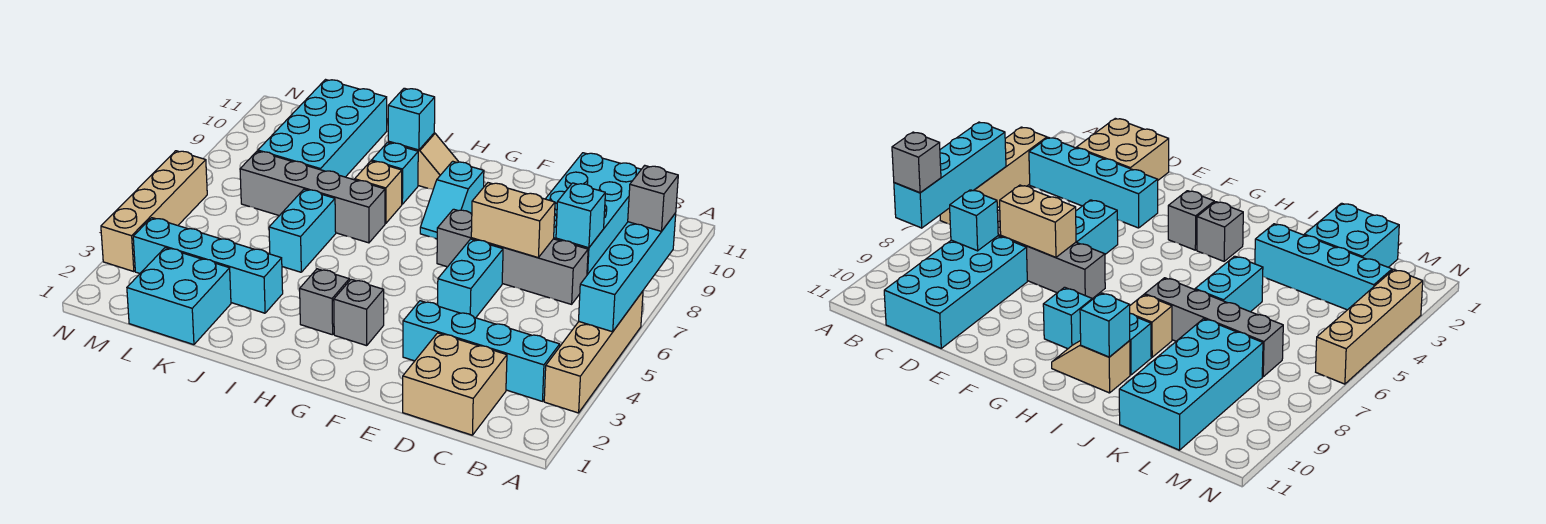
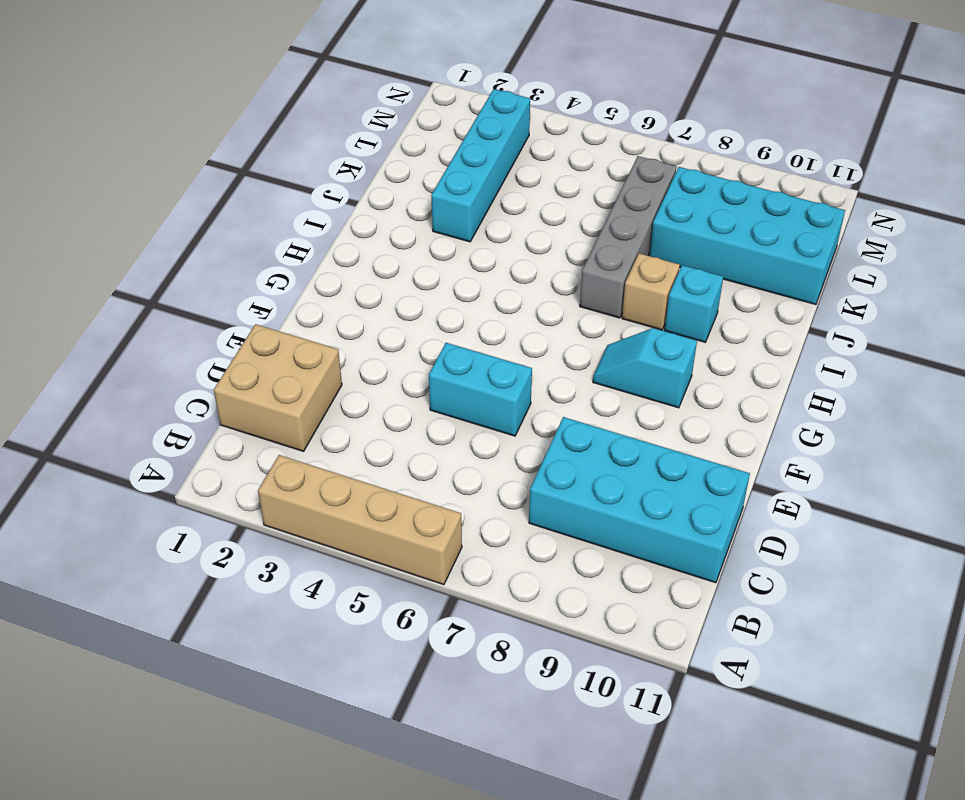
none -> cyan brick B3:E3 level 1
none -> grey brick C7:F7 level 1
none -> grey brick G3 level 1

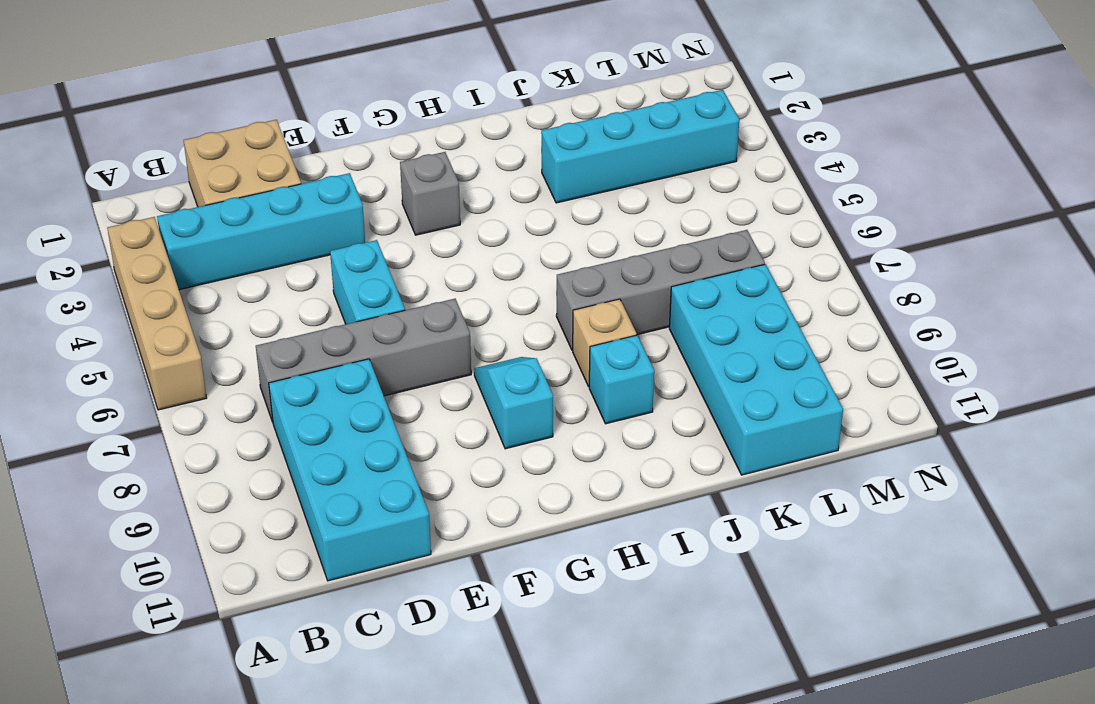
none -> grey brick H3 level 1
none -> tan slope H10:I10 level 1 top I
none -> cyan brick J5:J6 level 1

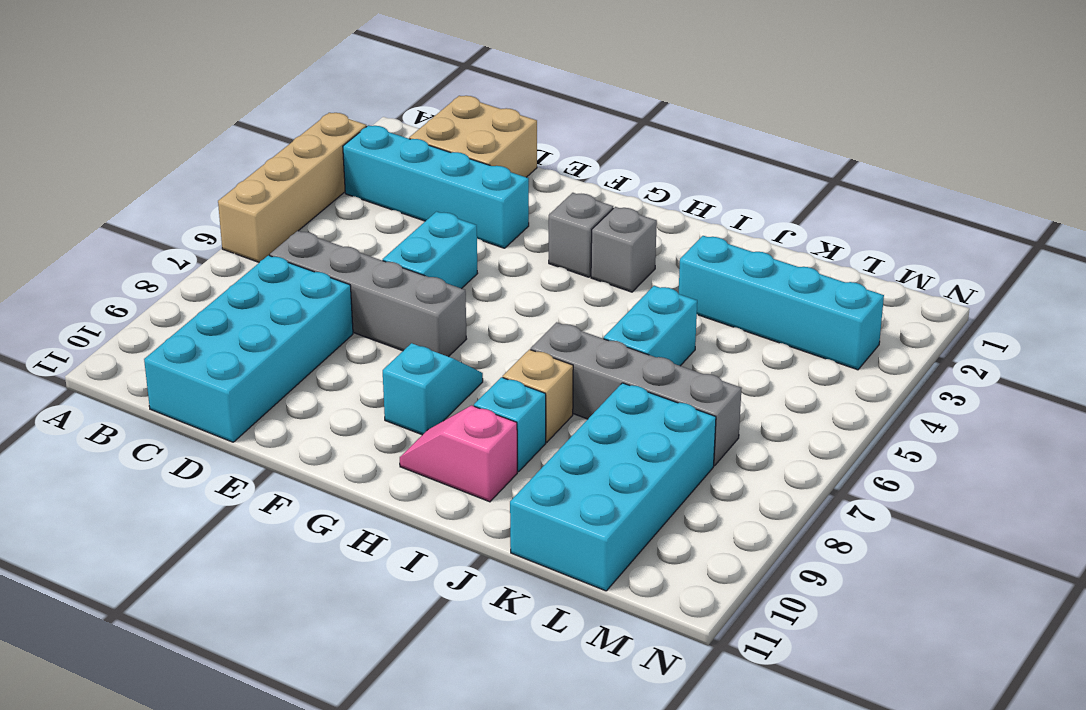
pink slope H10:I10 level 1 top I -> tan slope H10:I10 level 1 top I
none -> cyan brick K1:L2 level 1
none -> tan brick N3:N6 level 1
none -> cyan brick A5:A8 level 2

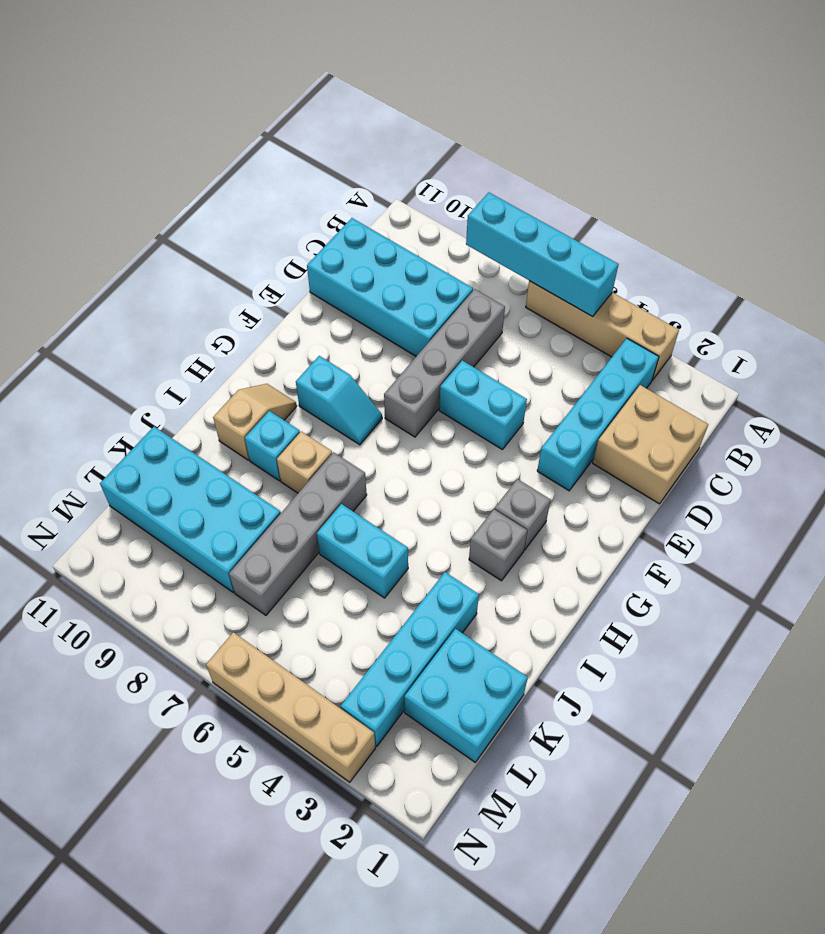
none -> cyan brick C8 level 2
none -> tan brick D7:E7 level 2
none -> cyan brick I10 level 2

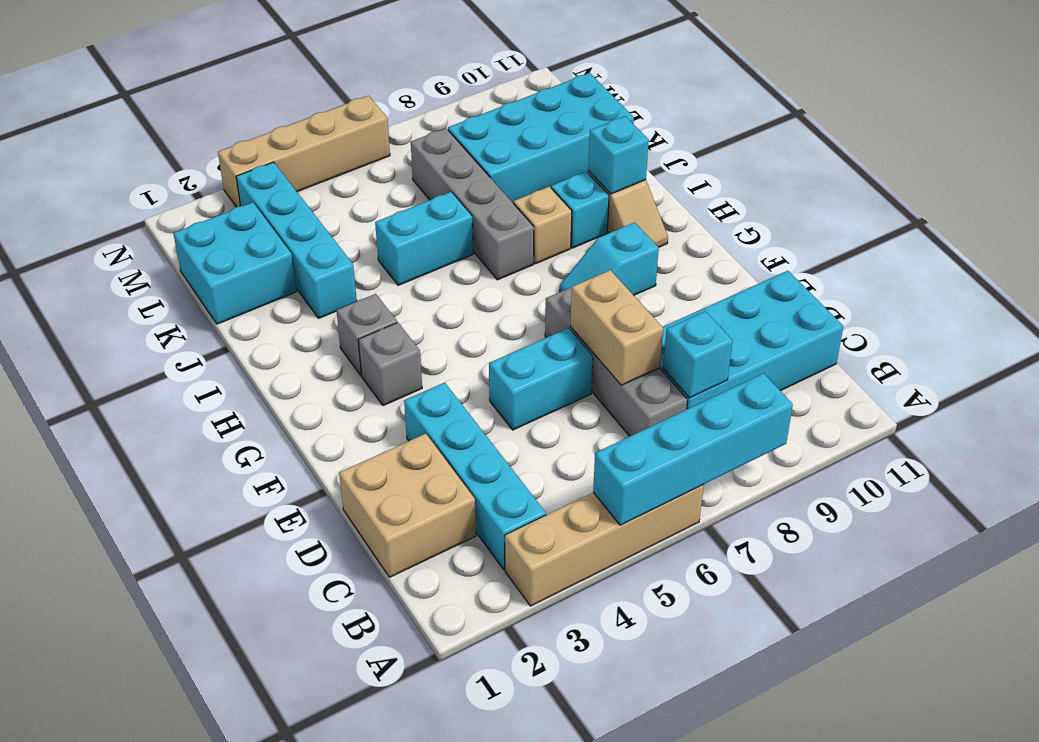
none -> grey brick A8 level 3

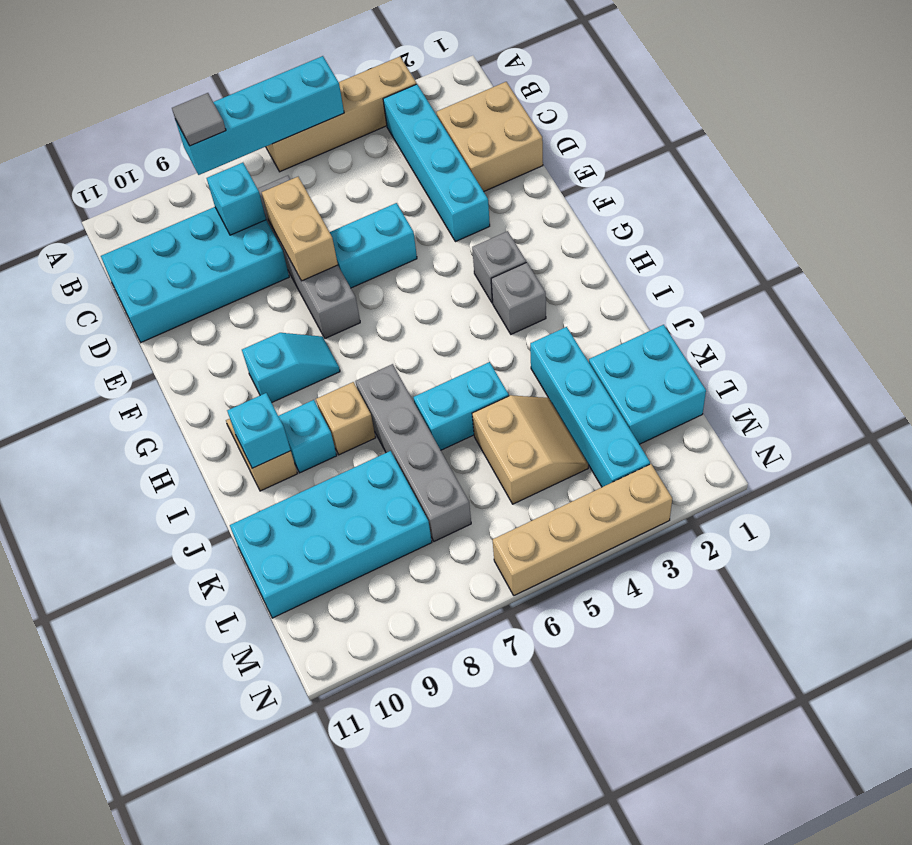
grey tile A8 level 3 -> grey brick A8 level 3
tan slope K4:L5 level 1 top 5 -> none

